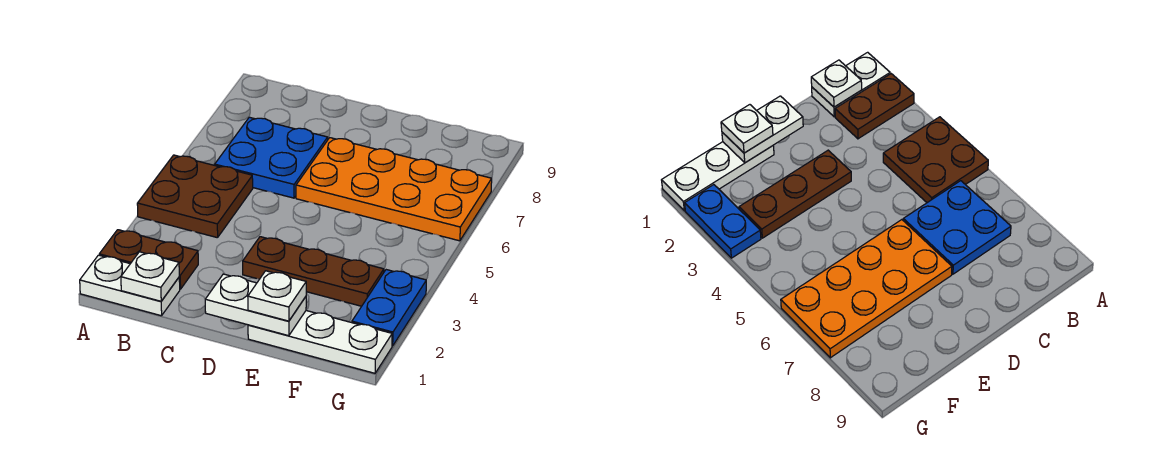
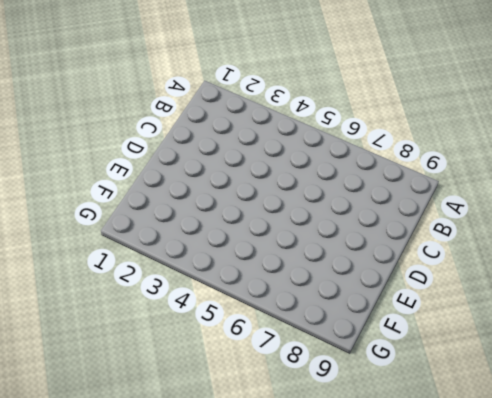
none -> white plate A1:B1 level 1
none -> brown plate A2:B2 level 1

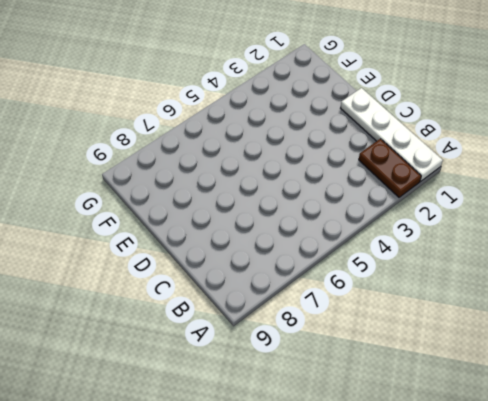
white plate A1:D1 level 1 -> white plate A1:B1 level 1
none -> brown plate A4:B5 level 1
none -> blue plate B6:C7 level 1

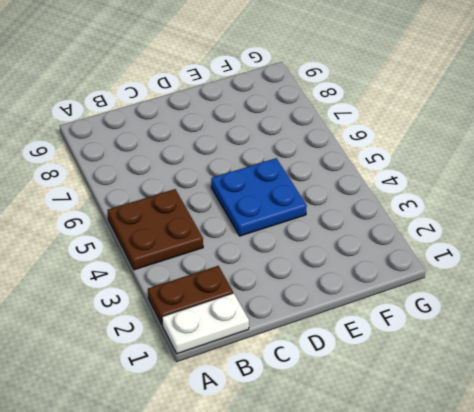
blue plate D4:E5 level 1 -> blue plate B6:C7 level 1
none -> brown plate D3:F3 level 1
none -> orange plate D6:G7 level 1

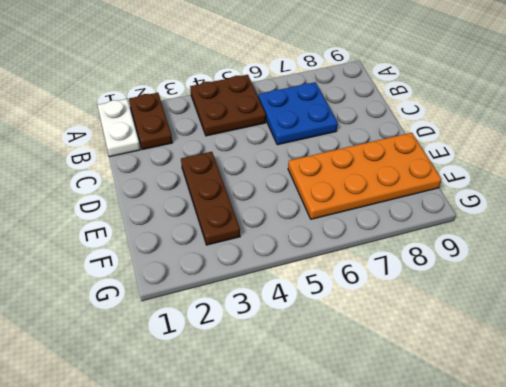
orange plate E6:F9 level 1 -> orange plate D6:G7 level 1
none -> white plate E1:G1 level 1
none -> blue plate G2:G3 level 1

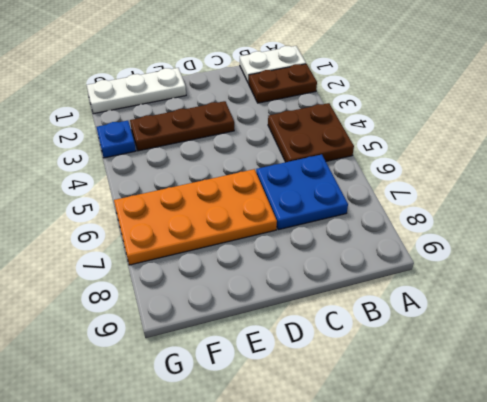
blue plate G3 level 1 -> blue plate G2:G3 level 1
none -> white plate B1 level 2
none -> white plate D1:E1 level 2

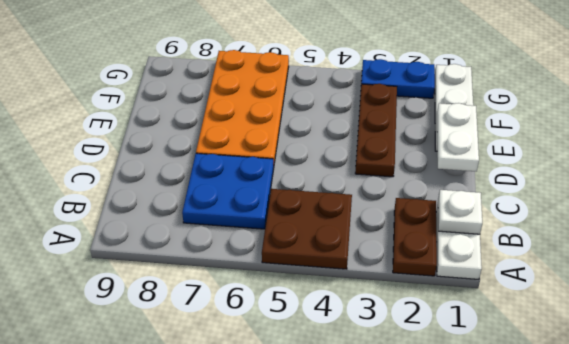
none -> white plate E1 level 3

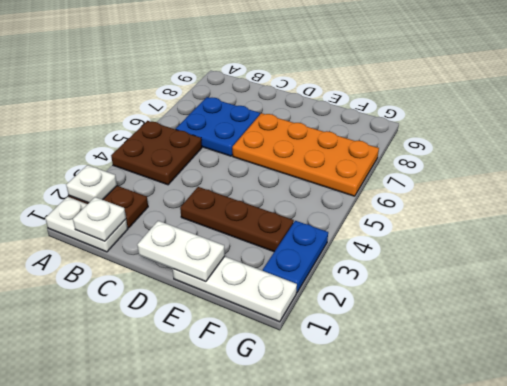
white plate A2 level 2 -> white plate E1 level 3

